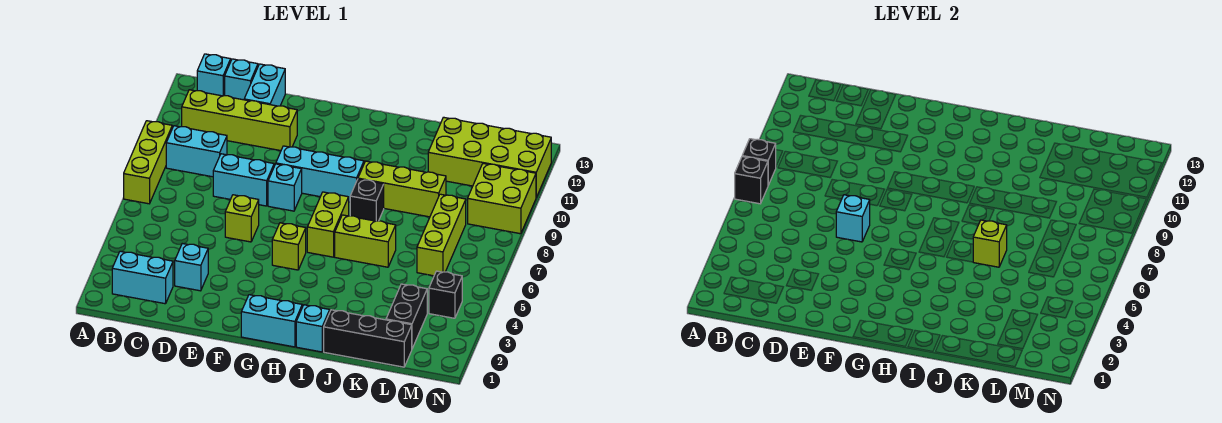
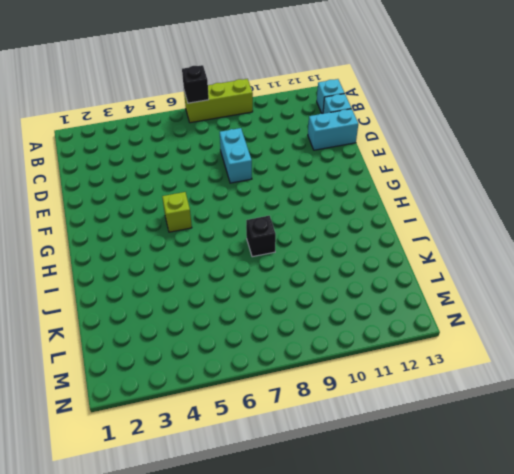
none -> cyan brick B2:C2 level 1
none -> cyan brick B9:C9 level 1
none -> lime brick B11:E11 level 1

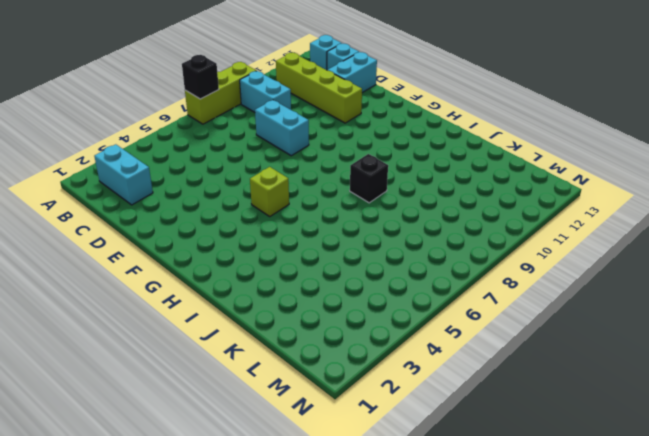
none -> cyan brick D3 level 1
none -> lime brick E6 level 1
none -> cyan brick F8 level 1

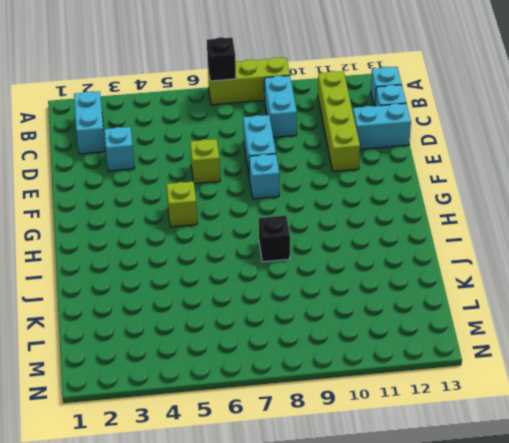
none -> cyan brick F9:H9 level 1
none -> cyan brick G1:H1 level 1
none -> lime brick H6:H7 level 1

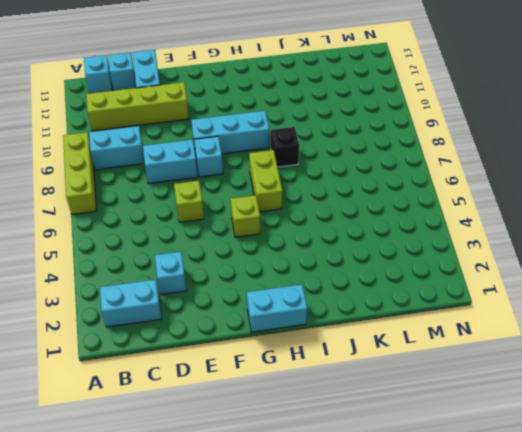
none -> cyan brick I1 level 1
none -> lime brick I6:J6 level 1
none -> lime brick I9:K9 level 1

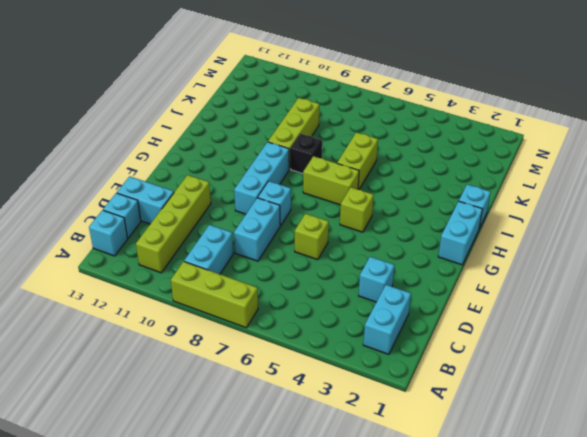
none -> black brick J1:L1 level 1
none -> lime brick K11:N12 level 1
none -> black brick L2:L3 level 1

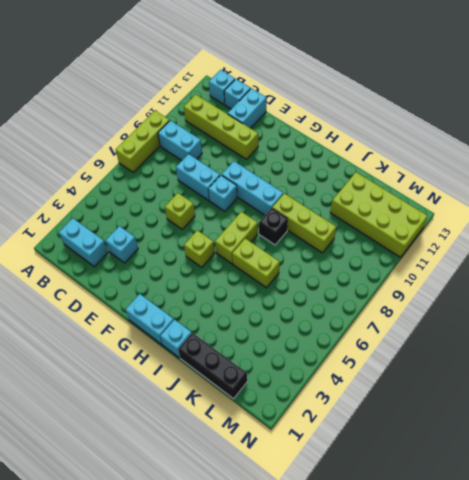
none -> black brick L2:L3 level 1
none -> lime brick L6:L8 level 1
none -> black brick M4 level 1

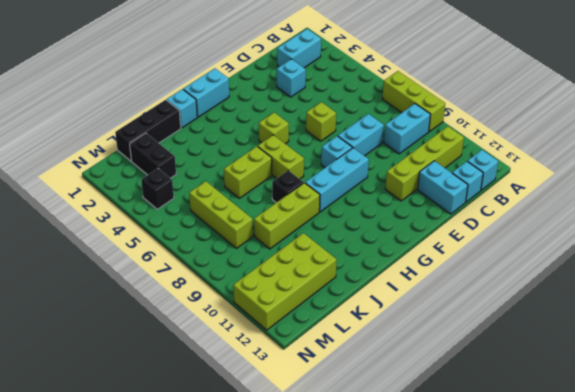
none -> lime brick M9:N10 level 1
none -> black brick A7 level 2
none -> black brick A8 level 2

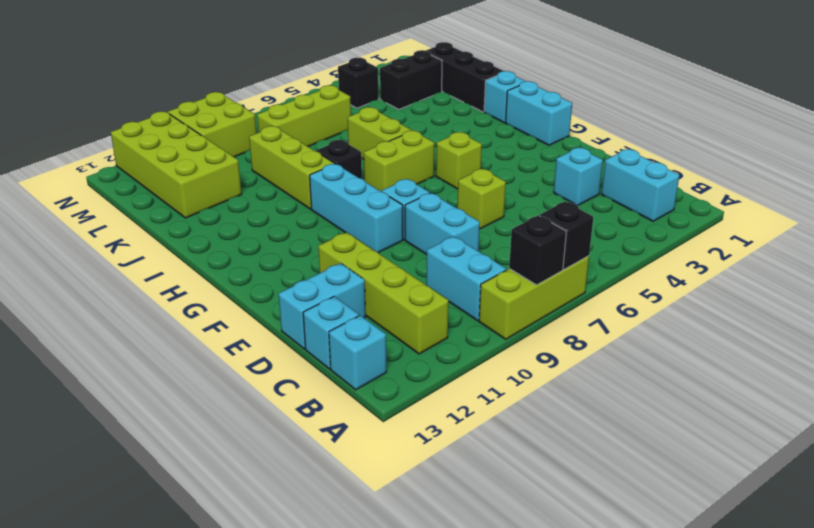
none -> cyan brick E6 level 2
none -> lime brick J6 level 2

